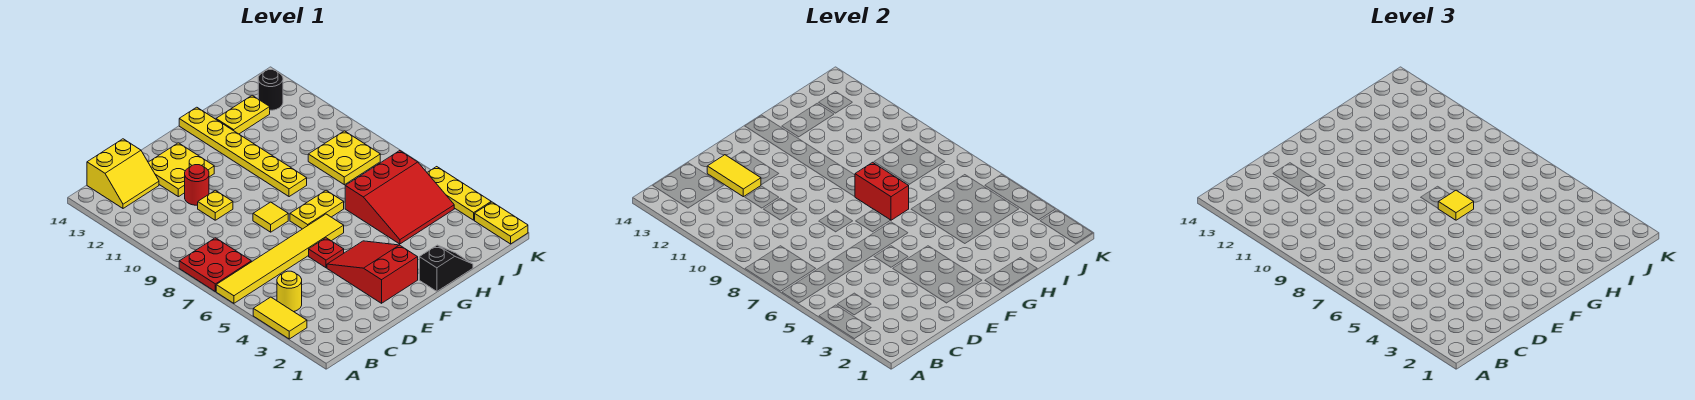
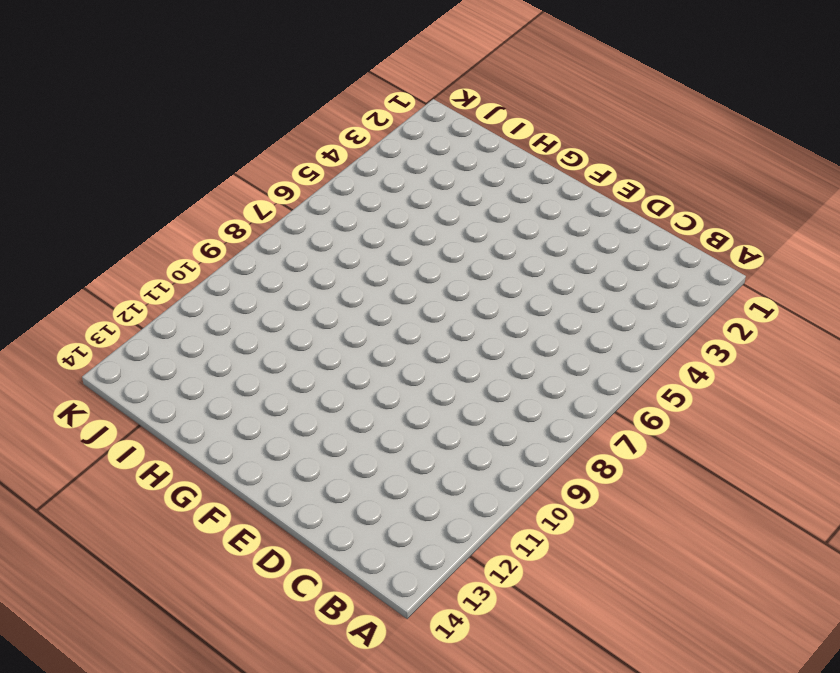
none -> yellow tile A3:A4 level 1
none -> yellow tile A6:F6 level 1
none -> red plate A7:B8 level 1

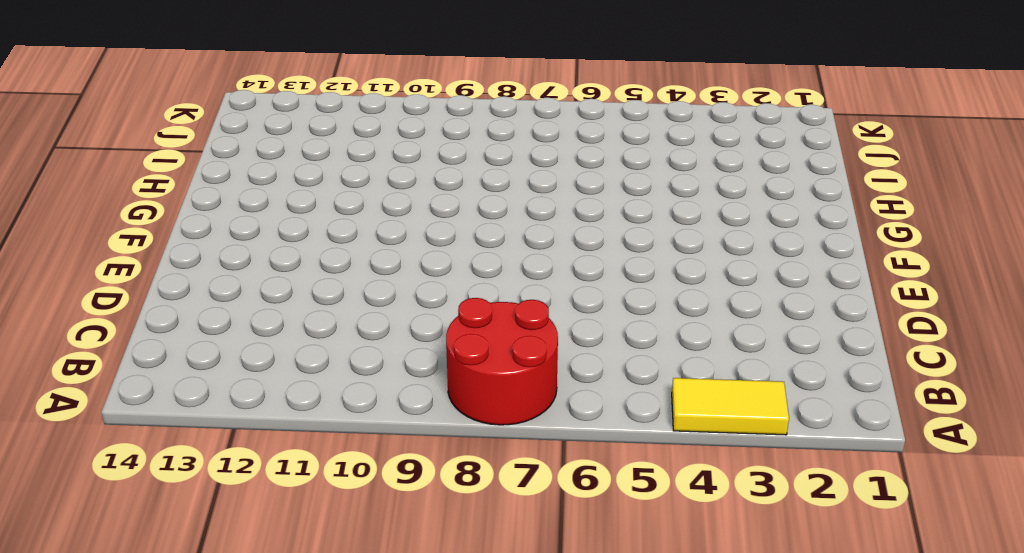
red round brick A7:B8 level 1 -> red plate A7:B8 level 1
none -> yellow tile A6:F6 level 1
none -> yellow round brick B4 level 1
none -> yellow slope B13:C14 level 1 top 14

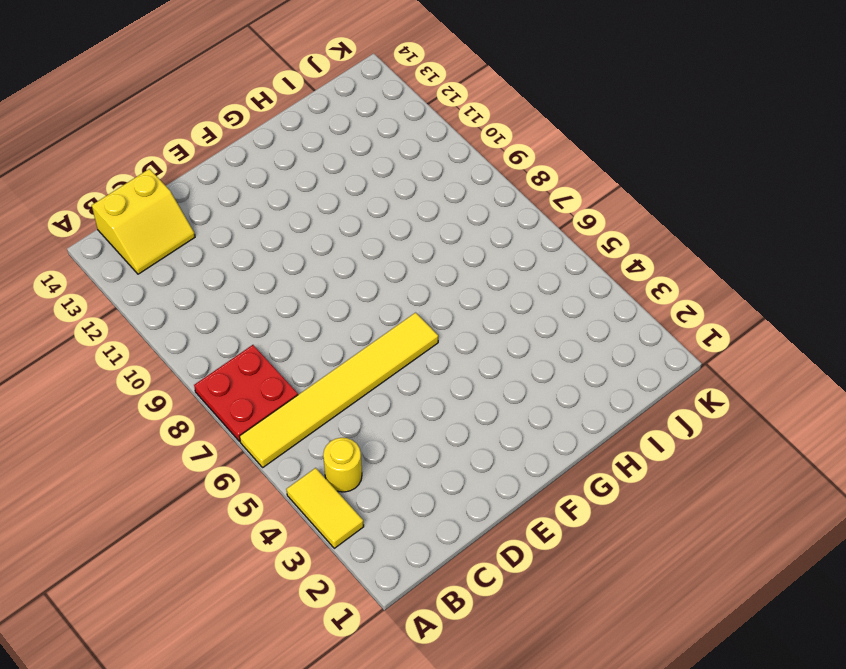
none -> yellow plate D10 level 1
none -> red round brick D11 level 1
none -> yellow plate D12:E13 level 1

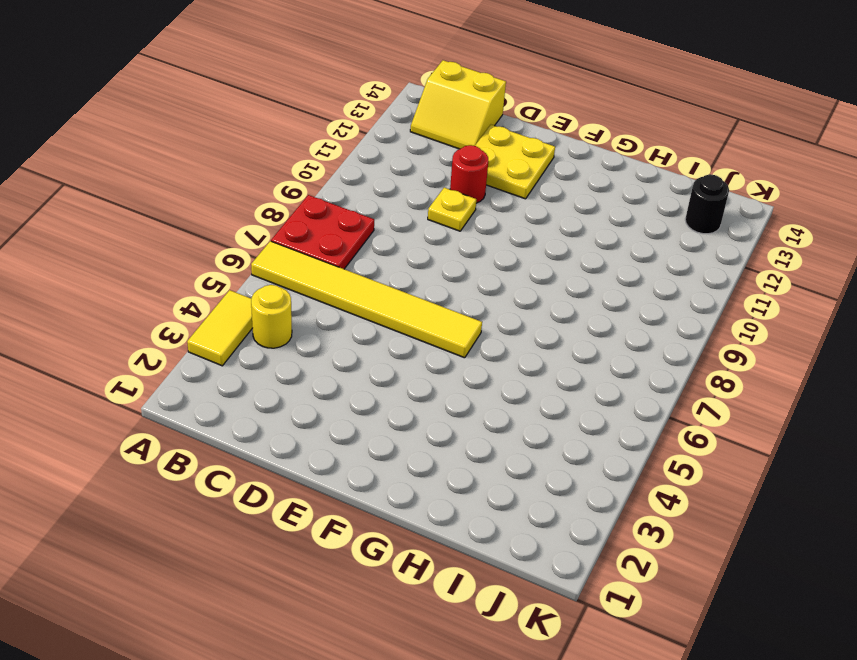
none -> red slope E2:F4 level 1 top 2
none -> red plate E5 level 1
none -> yellow tile E8 level 1

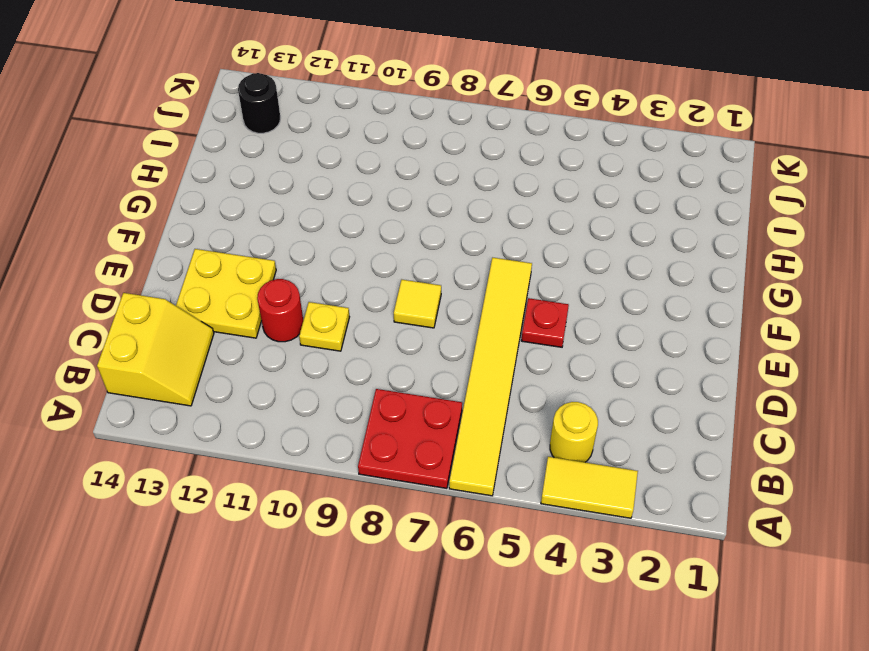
none -> red slope E2:F4 level 1 top 2
none -> yellow plate F7:G7 level 1
none -> black slope G1:H1 level 1 top G

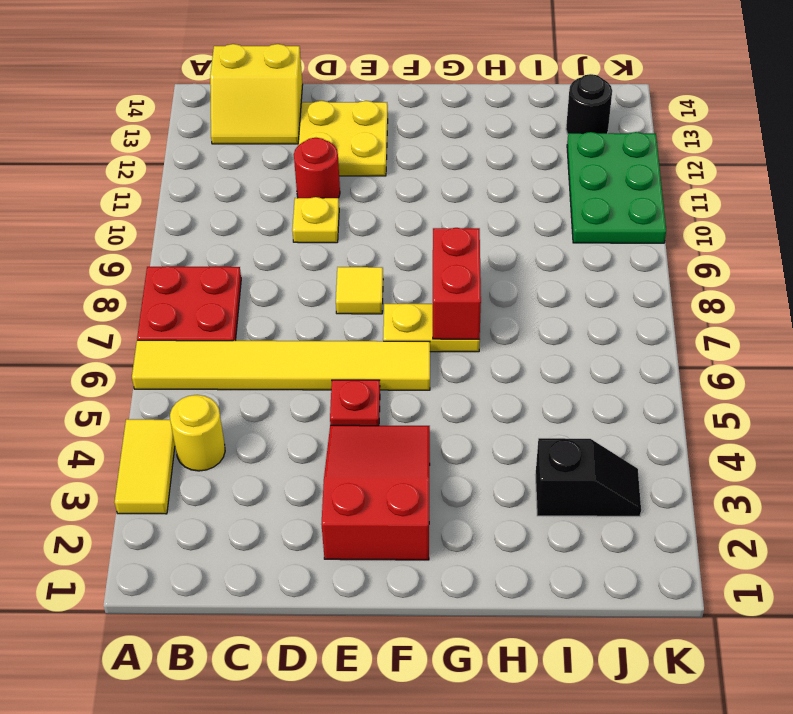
black slope I3:J3 level 1 top I -> black slope G1:H1 level 1 top G
green plate J10:K12 level 1 -> none
none -> yellow plate G9:G14 level 1
none -> red slope H4:J6 level 1 top 6
none -> yellow plate H13:I13 level 1

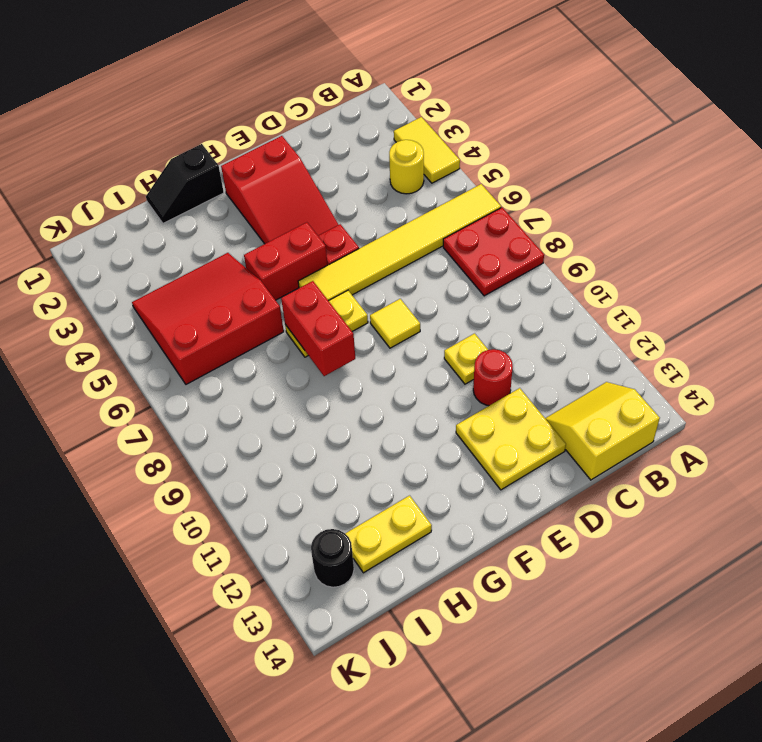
red brick F5:G5 level 1 -> none
none -> yellow plate G9:G14 level 1
none -> yellow plate I8:J9 level 1
none -> yellow plate K1:K2 level 1

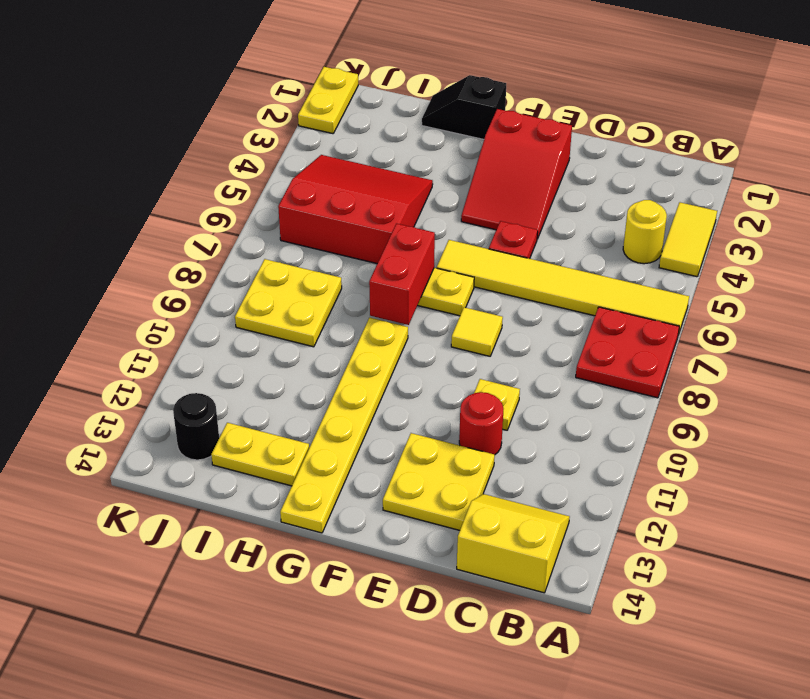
none -> yellow plate K3:K5 level 1
none -> yellow tile D12:D13 level 2
none -> yellow tile G7 level 3

